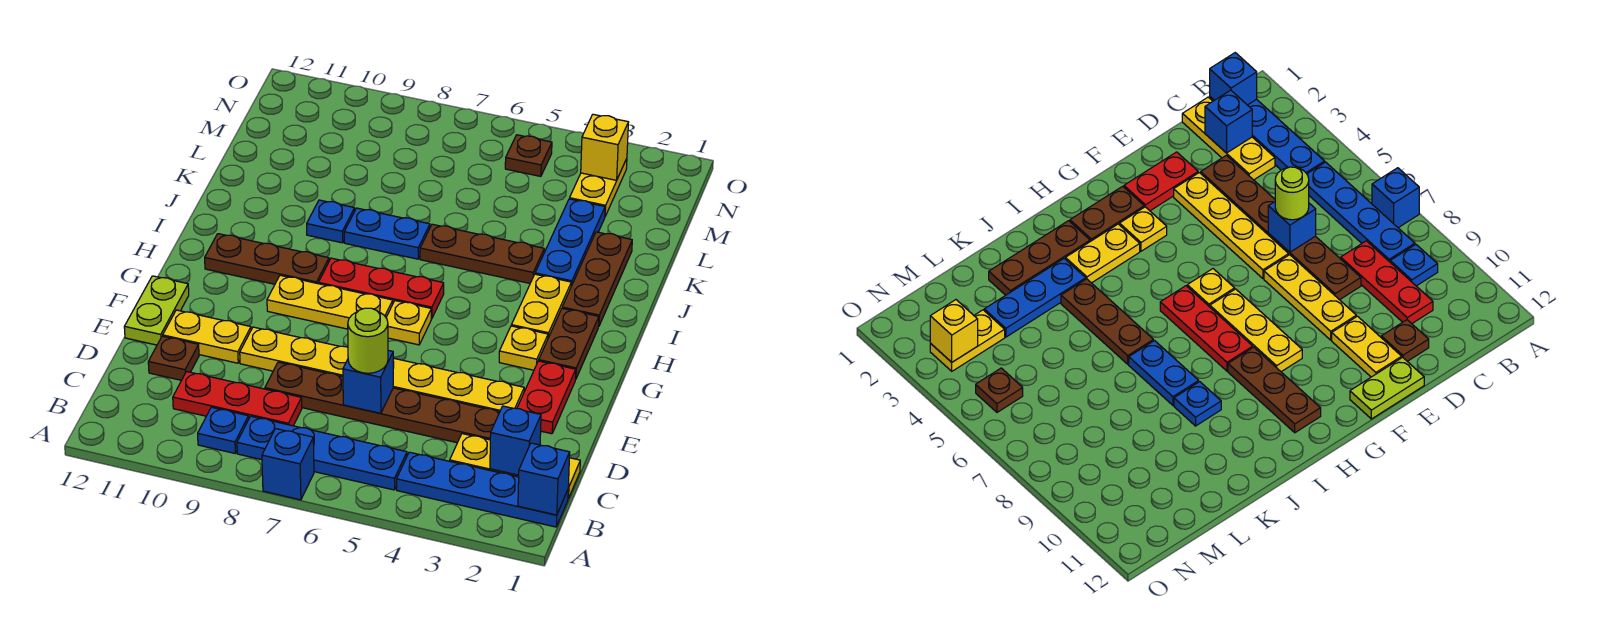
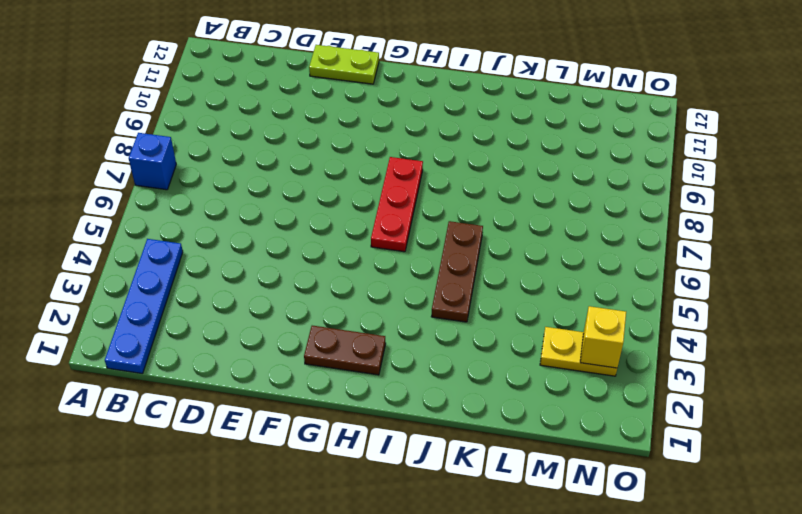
none -> blue plate B5:B8 level 1
none -> blue plate B9 level 1
none -> yellow plate C1:C3 level 1
none -> red plate C8:C10 level 1

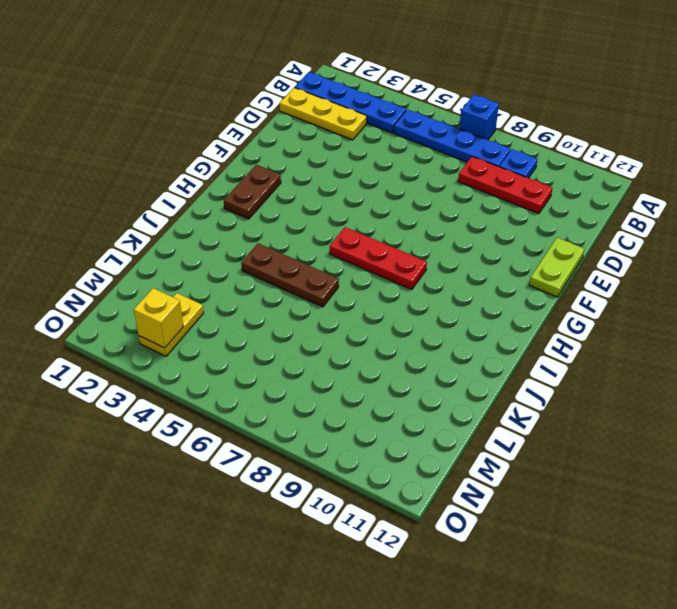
none -> brown plate D3:D8 level 1
none -> brown plate D11 level 1
none -> red plate E2:F2 level 1
none -> yellow plate E3:E6 level 1

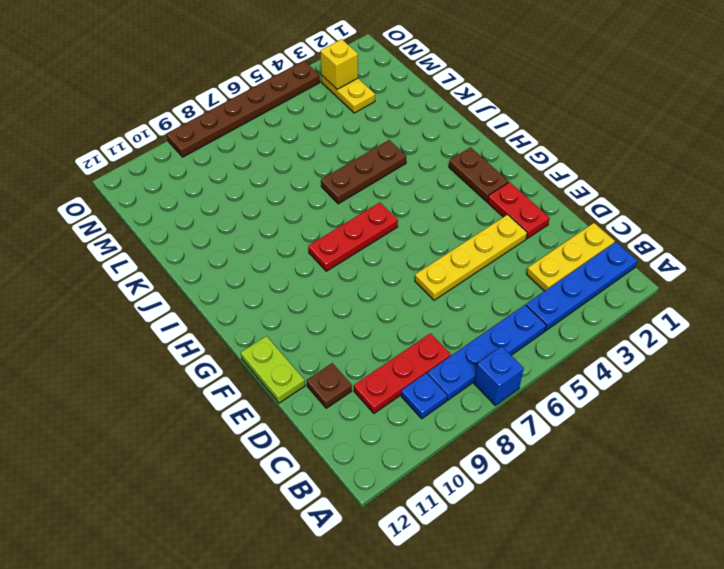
brown plate O4:O9 level 1 -> brown plate D3:D8 level 1
none -> yellow plate E7:E9 level 1
none -> yellow plate E10:E11 level 1
none -> yellow plate G3 level 1
none -> yellow plate G6 level 1

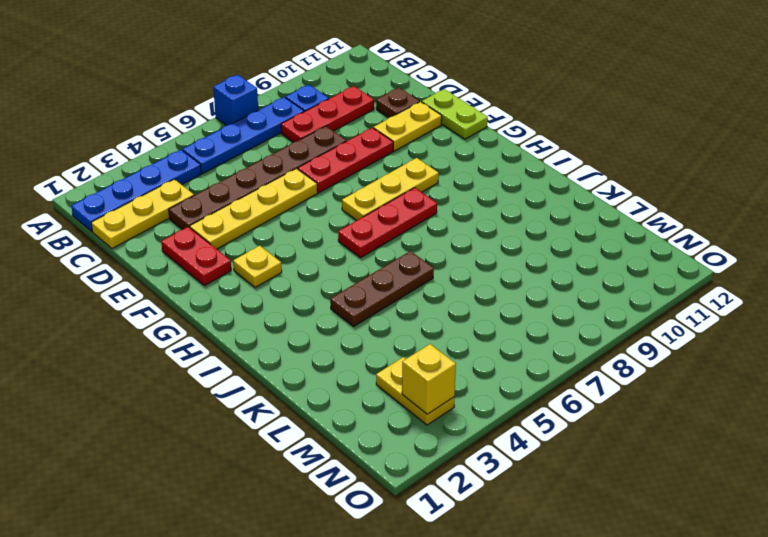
red plate E7:E9 level 1 -> yellow plate E7:E9 level 1
none -> brown plate G2:H2 level 1
none -> yellow plate G6 level 1
none -> yellow plate H3:I3 level 1
none -> brown plate H9:H11 level 1

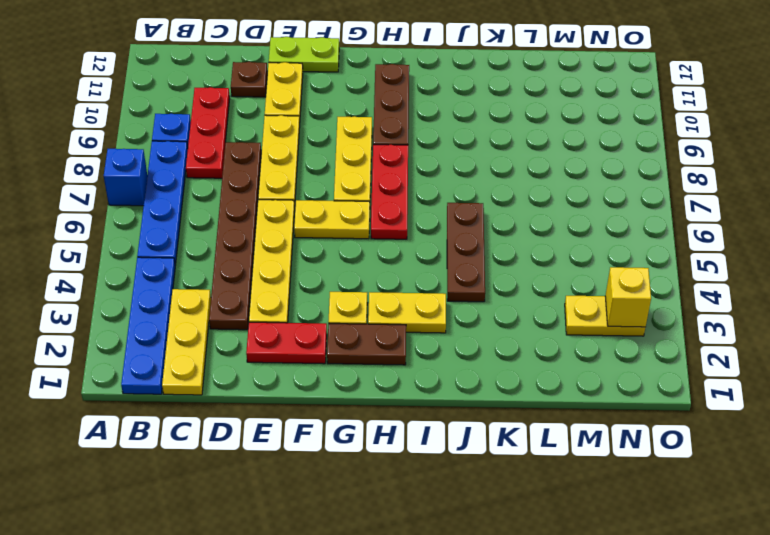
yellow plate F6:G6 level 1 -> yellow plate G6 level 1
none -> brown plate I2:K2 level 1
none -> blue plate J3:L3 level 1
none -> blue plate J7:J8 level 1
none -> blue plate J9 level 1

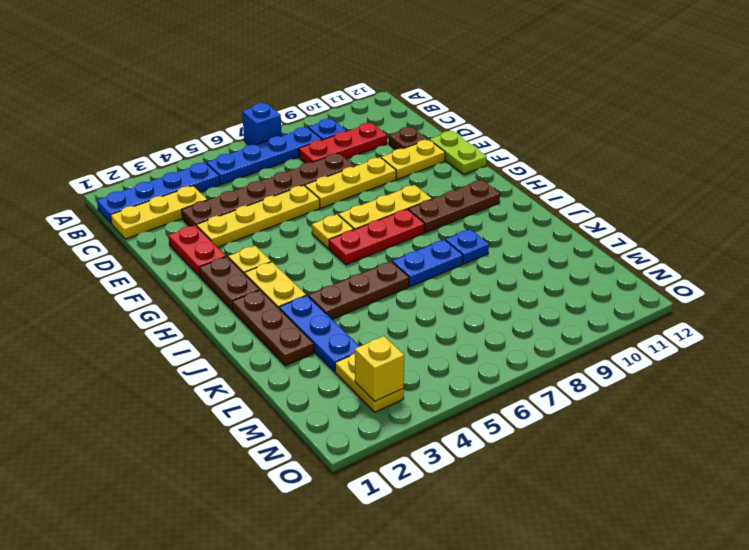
none -> brown plate N5 level 1
none -> blue brick B1 level 2
none -> blue brick C2 level 2
none -> blue brick D6 level 2

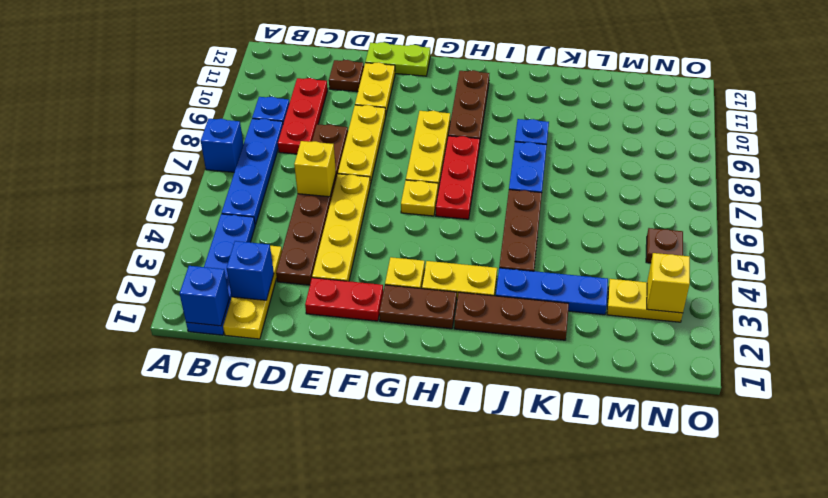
yellow brick D6 level 2 -> blue brick D6 level 2
none -> lime round brick D6 level 3

